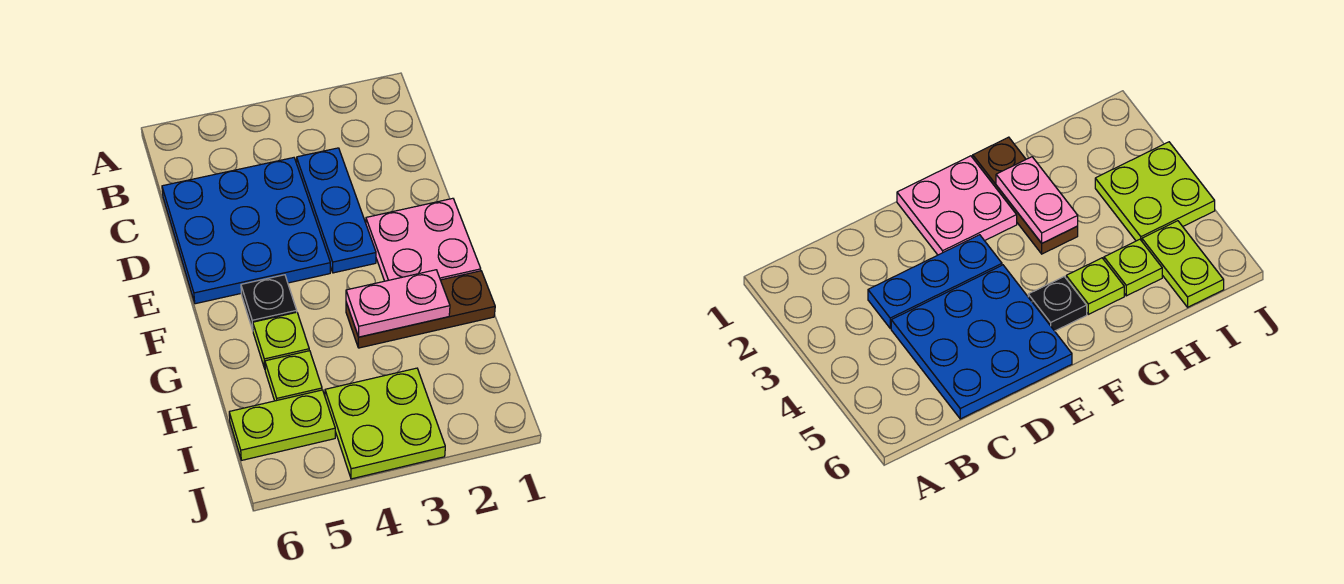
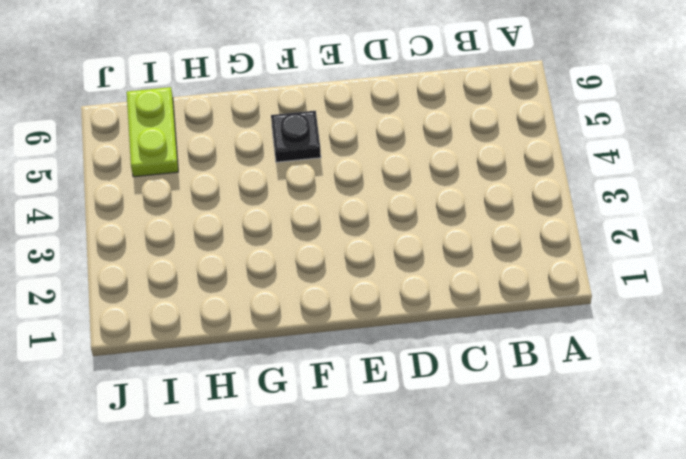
none -> blue plate C3:E3 level 1
none -> blue plate C4:E6 level 1

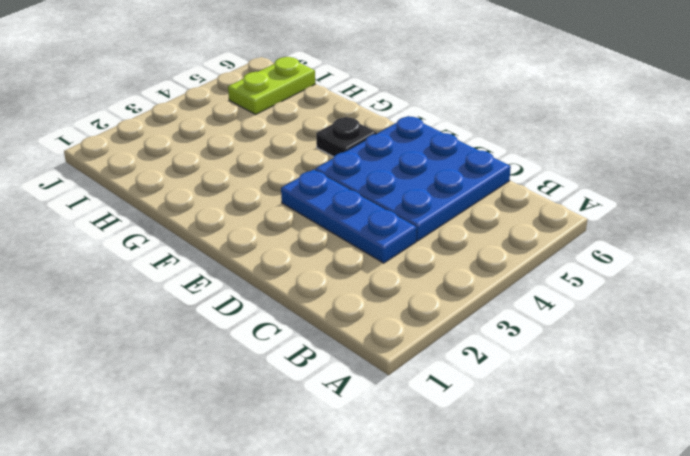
none -> pink plate E1:F2 level 1
none -> brown plate G1:G3 level 1

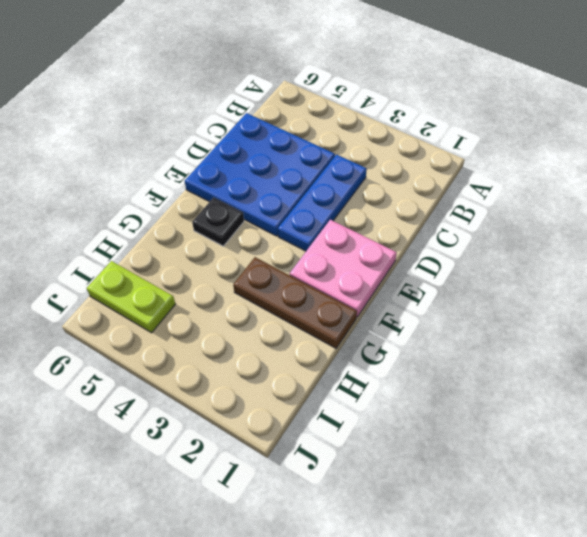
none -> lime plate G5 level 1
none -> lime plate H5 level 1

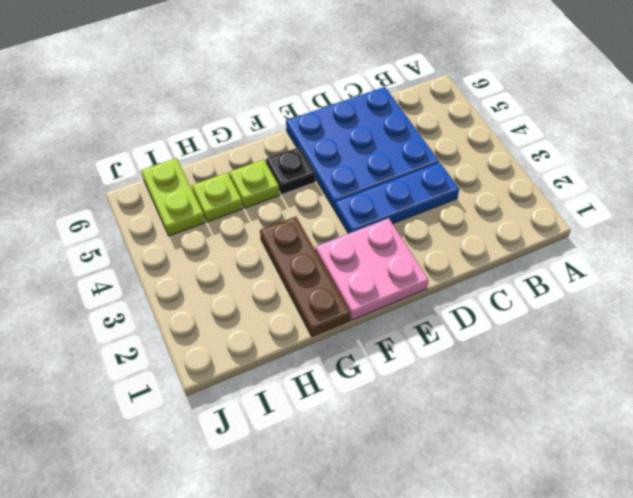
none -> lime plate I3:J4 level 1
none -> pink plate G2:G3 level 2

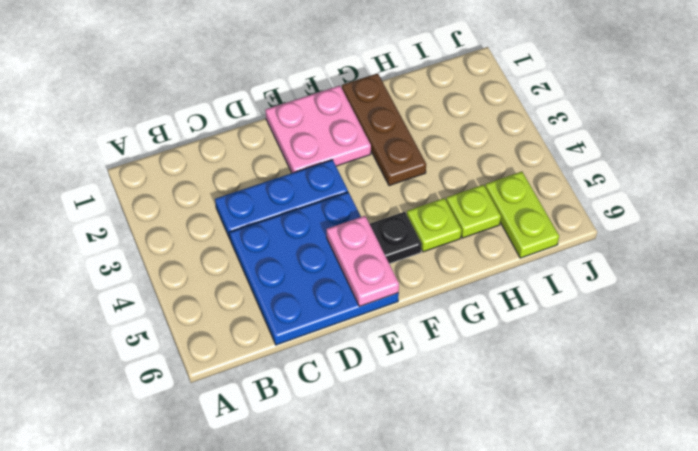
pink plate E5:E6 level 2 -> pink plate G2:G3 level 2
none -> lime plate I3:J4 level 1

